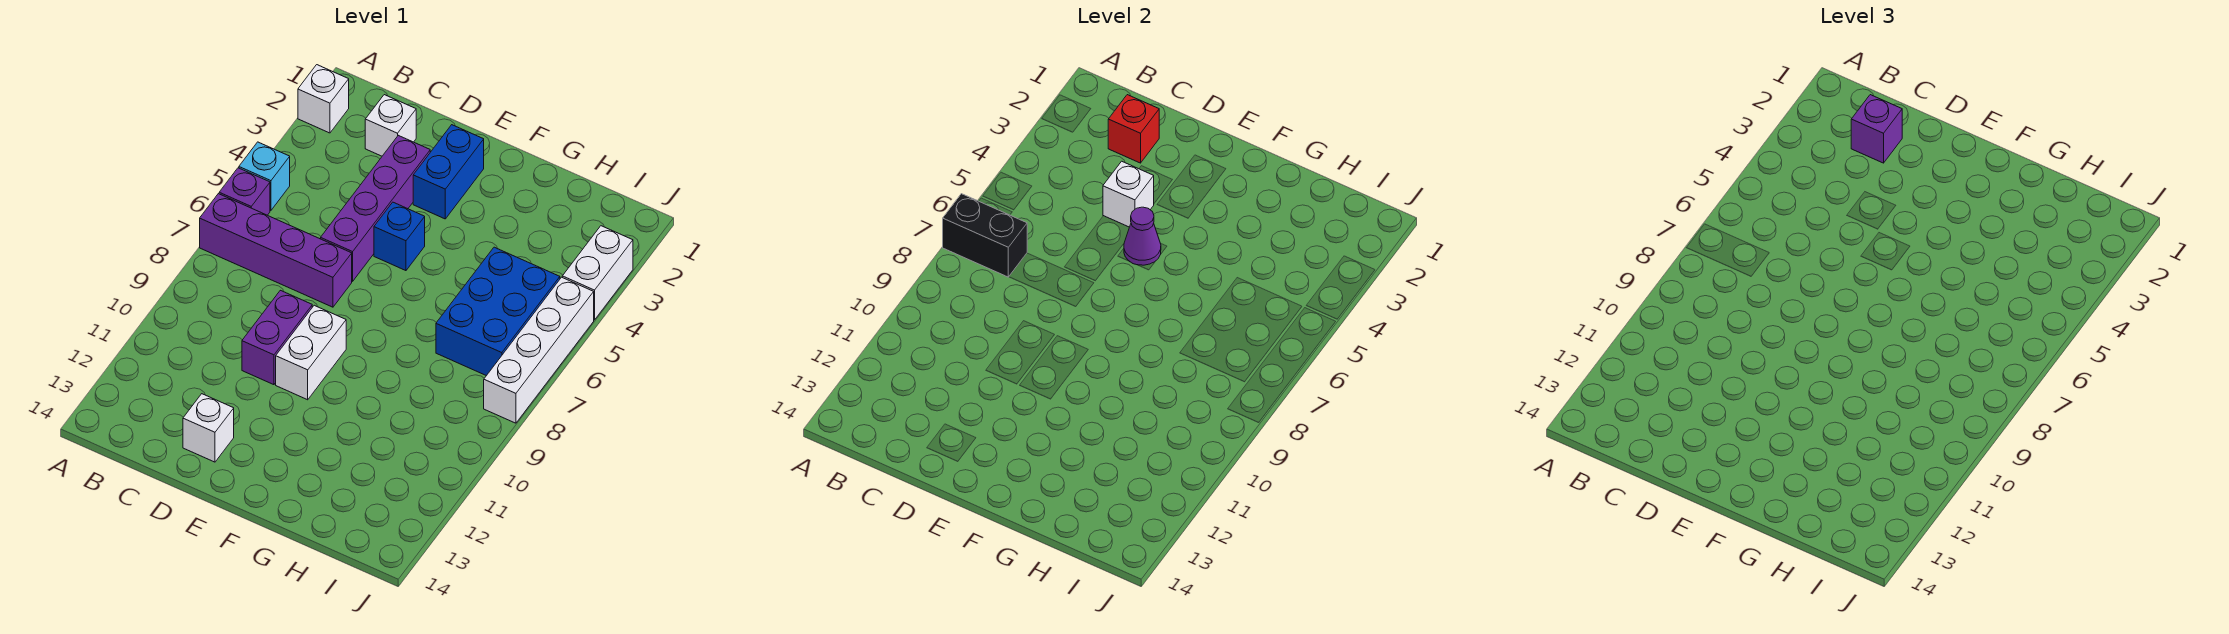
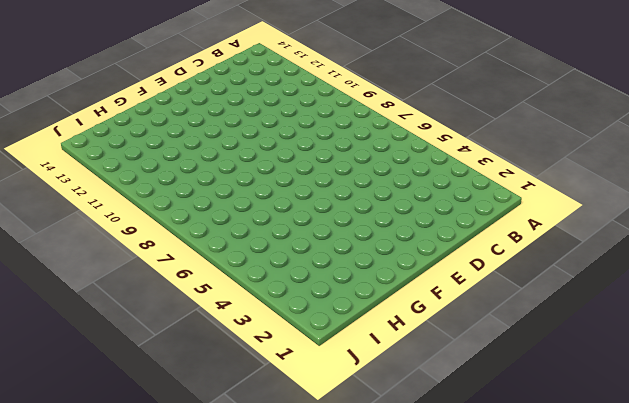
none -> white brick A2 level 1
none -> cyan brick A5 level 1
none -> purple brick A6 level 1

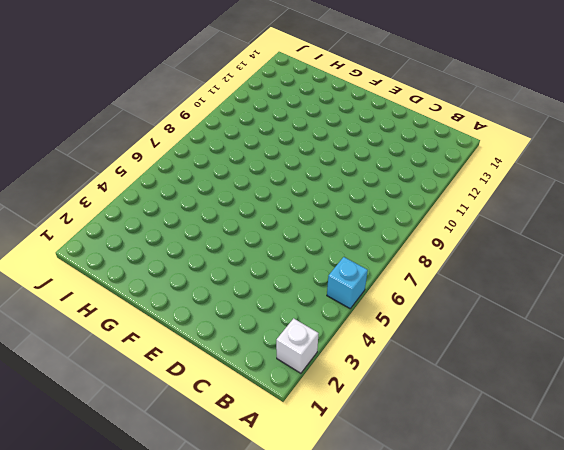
none -> purple brick A6 level 1
none -> purple brick A7:D7 level 1
none -> white brick C2 level 1

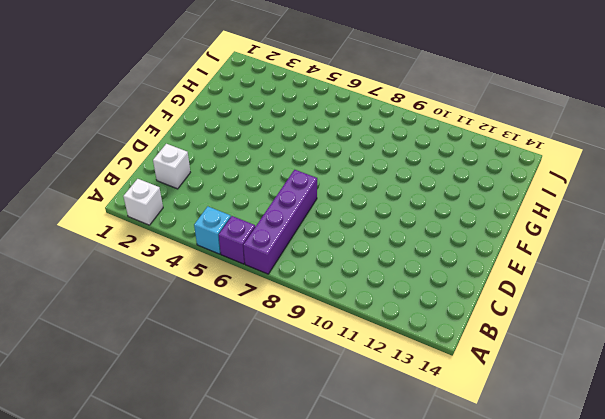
none -> purple brick D3:D6 level 1
none -> purple brick D9:D10 level 1
none -> white brick D13 level 1

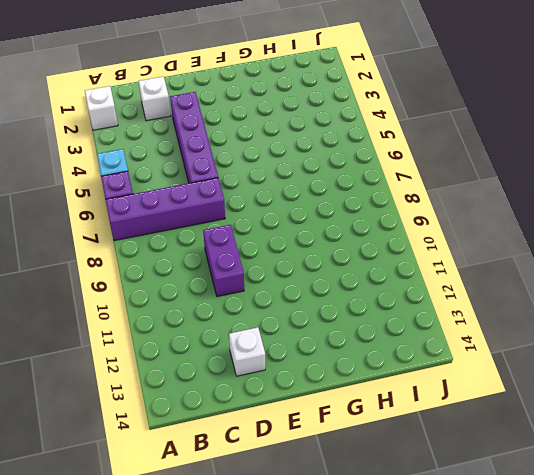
none -> blue brick E2:E3 level 1
none -> blue brick E5 level 1
none -> white brick E9:E10 level 1

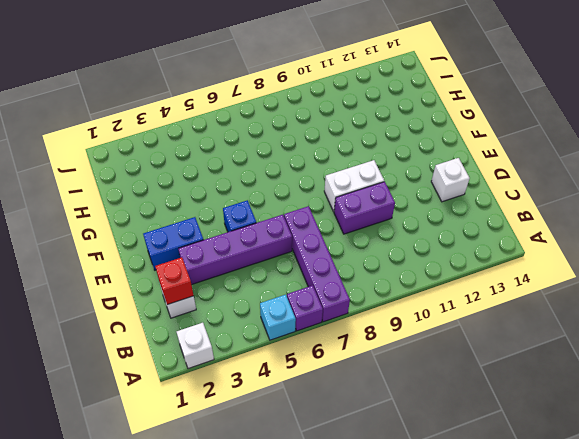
none -> blue brick H5:I7 level 1
none -> white brick J3:J4 level 1
none -> white brick J5:J8 level 1

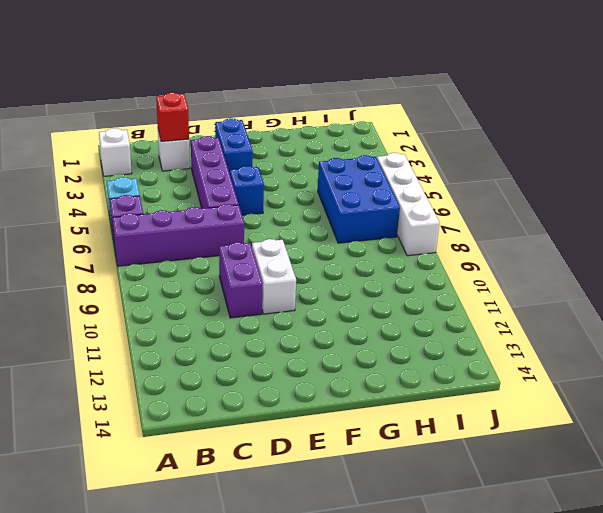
none -> white brick D13 level 1
none -> white brick J3:J4 level 1
none -> black brick A7:B7 level 2

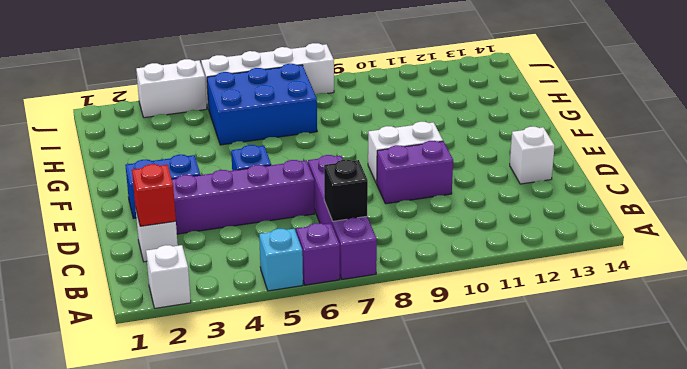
black brick B7 level 2 -> black brick A7:B7 level 2
none -> white brick D4 level 2
none -> purple cone E5 level 2
none -> purple brick C2 level 3

